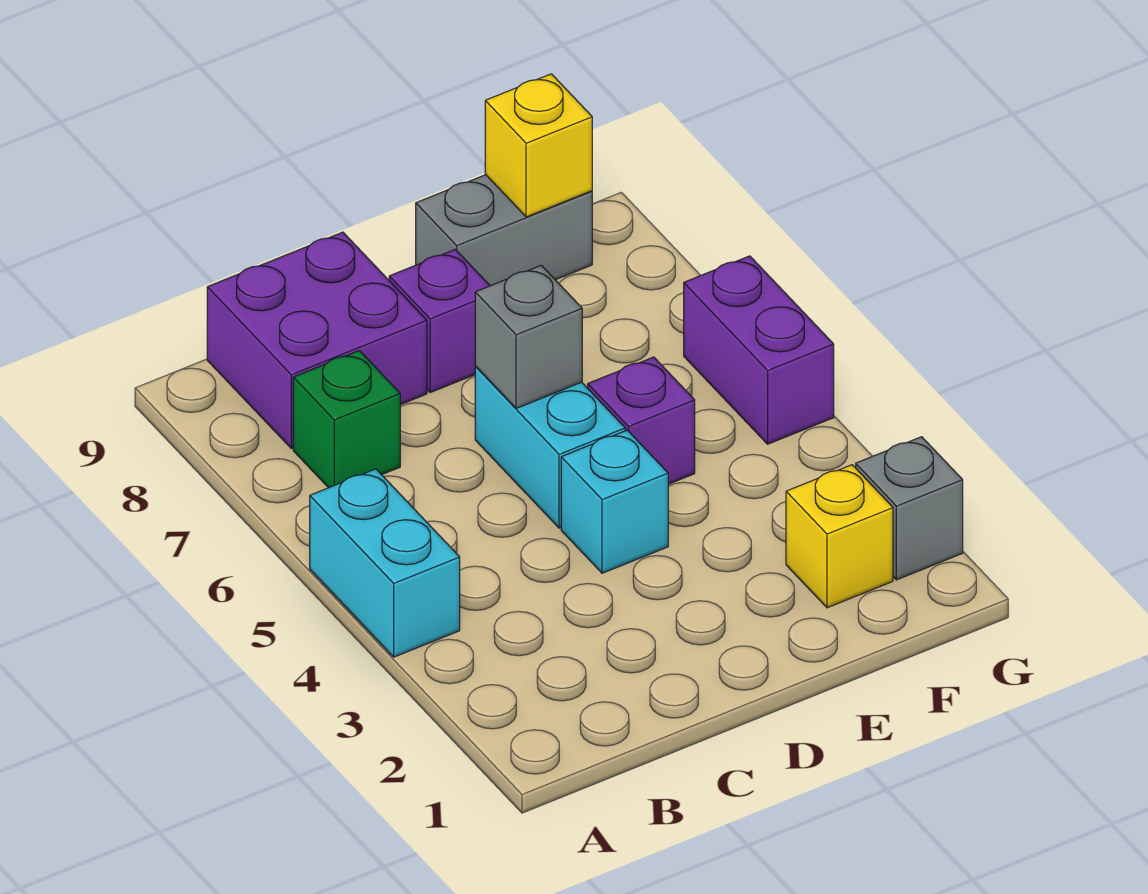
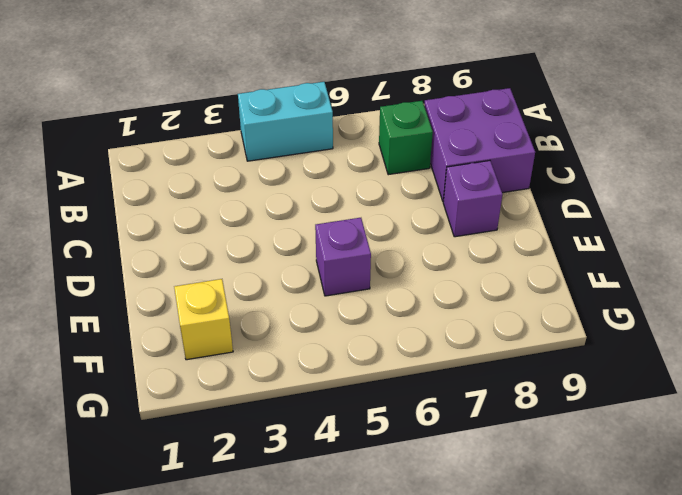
none -> cyan brick D4 level 1
none -> cyan brick D5:D6 level 1
none -> grey brick E9:F9 level 1

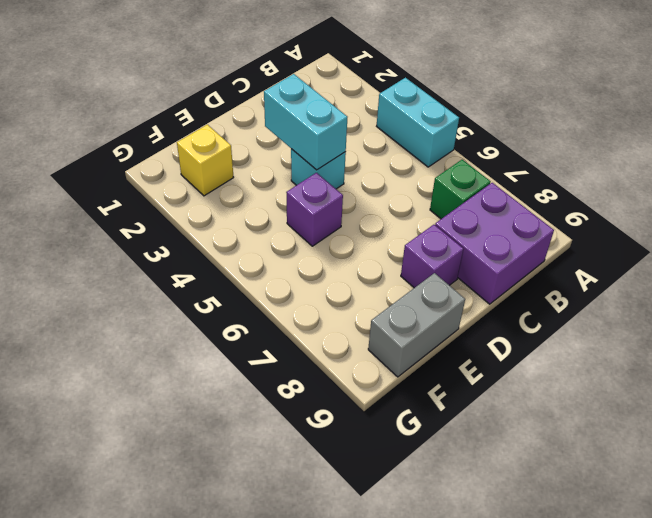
cyan brick D3:D4 level 2 -> cyan brick D5:D6 level 1
none -> grey brick G2 level 1
none -> purple brick G5:G6 level 1
none -> grey brick D6 level 2

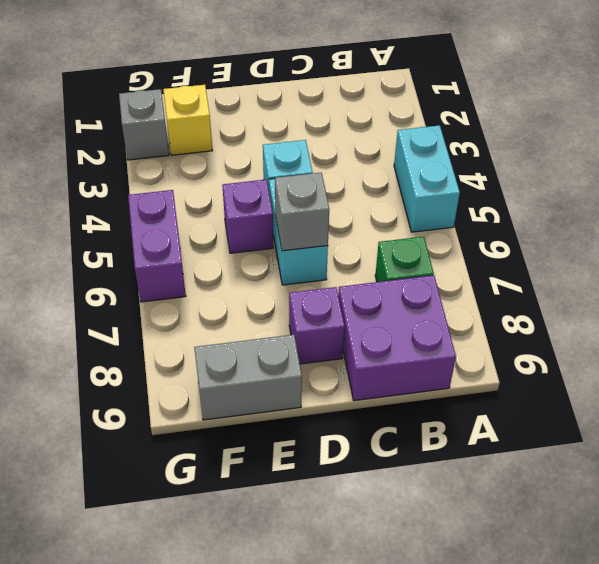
none -> yellow brick F9 level 2

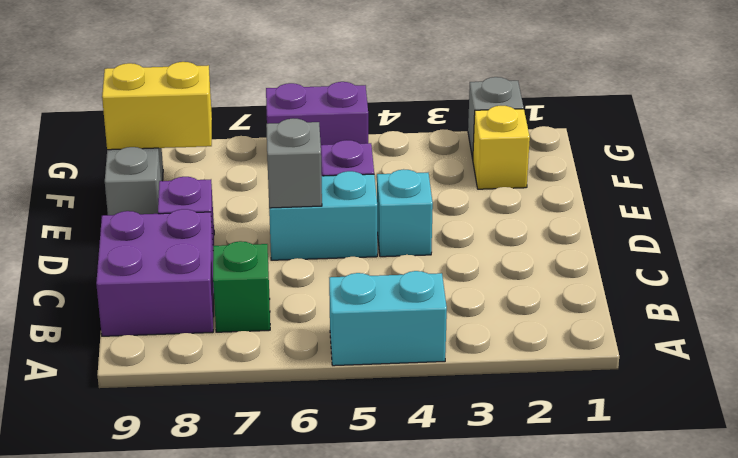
yellow brick F8:F9 level 2 -> yellow brick F9 level 2

